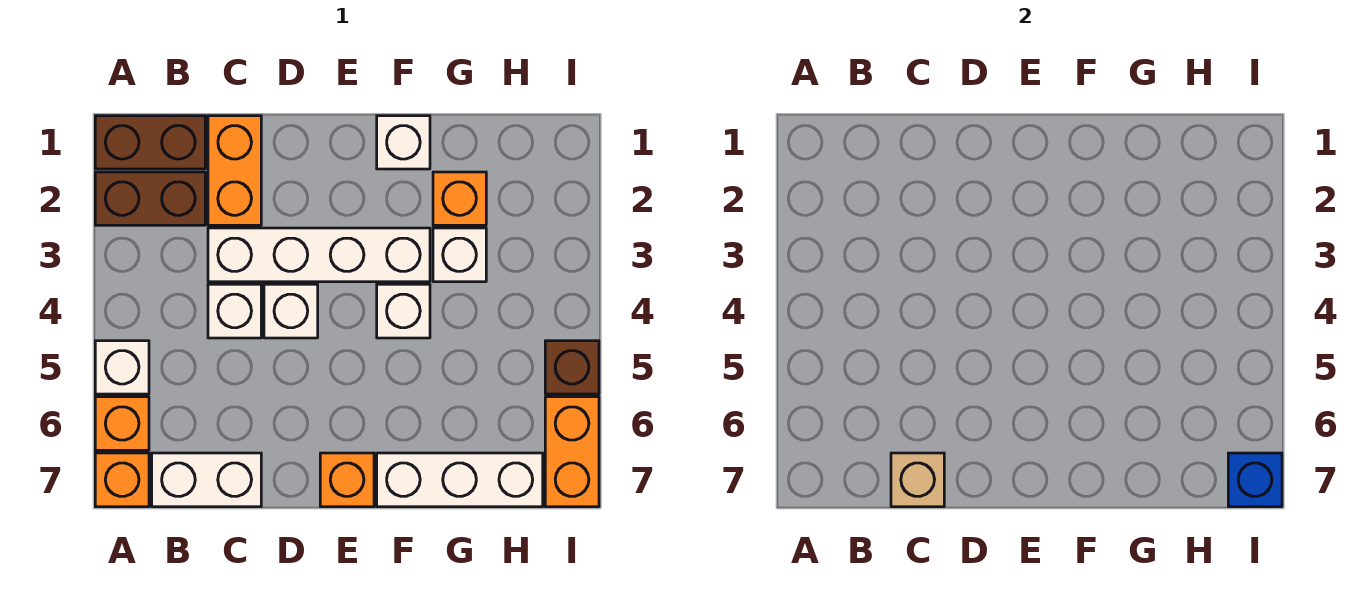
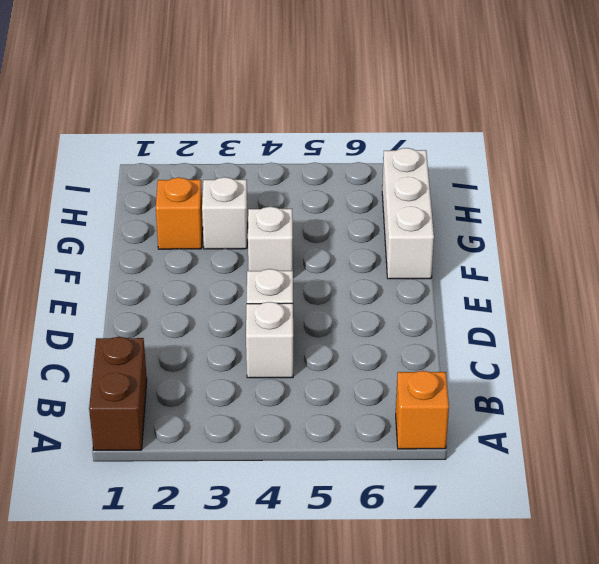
none -> brown brick A2:B2 level 1
none -> white brick A5 level 1
none -> orange brick A6 level 1

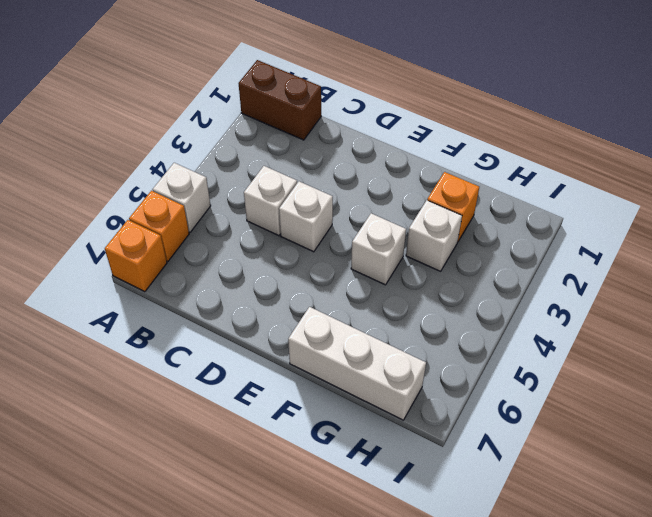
none -> brown brick A2:B2 level 1
none -> white brick B7:C7 level 1
none -> orange brick C1:C2 level 1

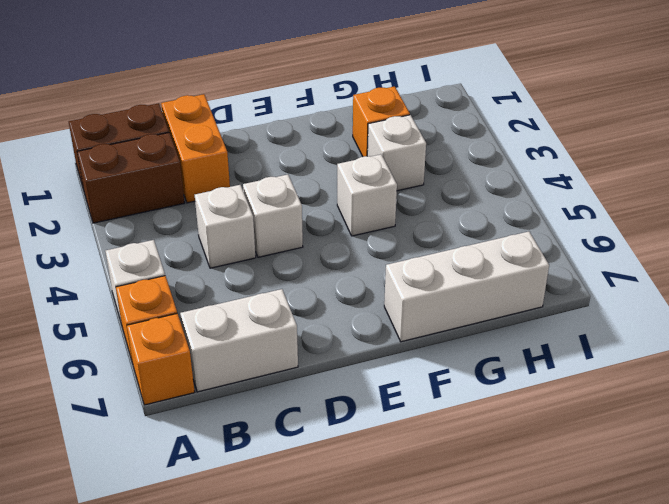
none -> white brick C3:F3 level 1
none -> orange brick E7 level 1
none -> white brick F1 level 1

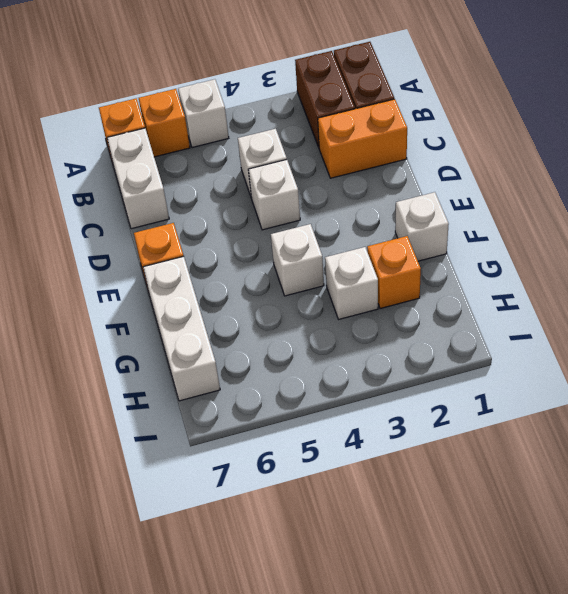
none -> white brick C3:F3 level 1
none -> brown brick I5 level 1
none -> orange brick I6:I7 level 1

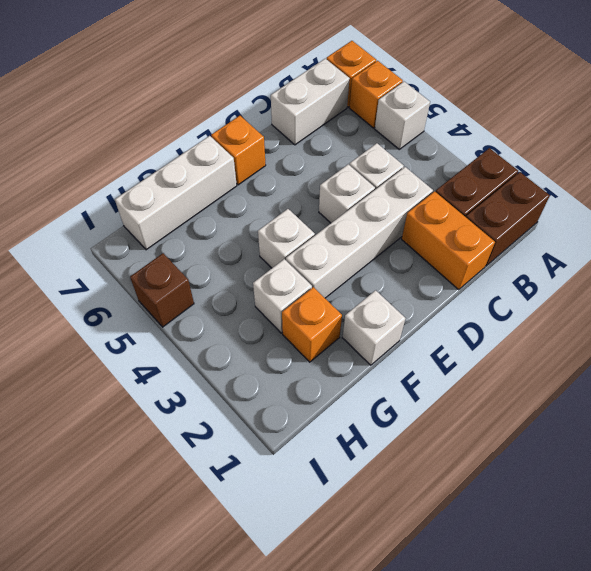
none -> orange brick I6:I7 level 1
none -> tan brick C7 level 2
none -> blue brick I7 level 2

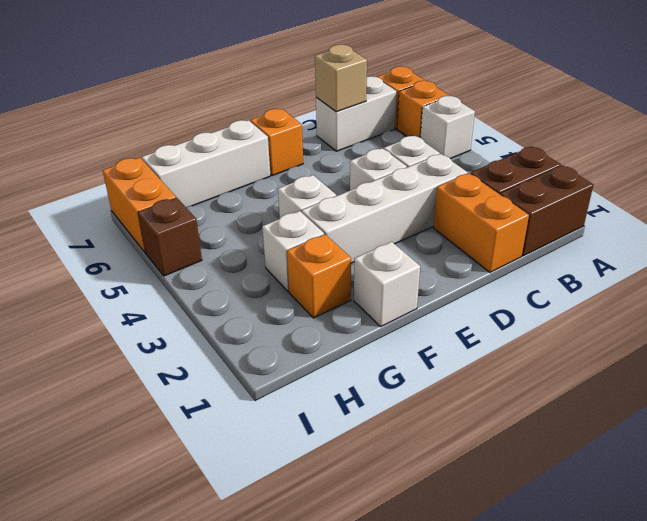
none -> blue brick I7 level 2

